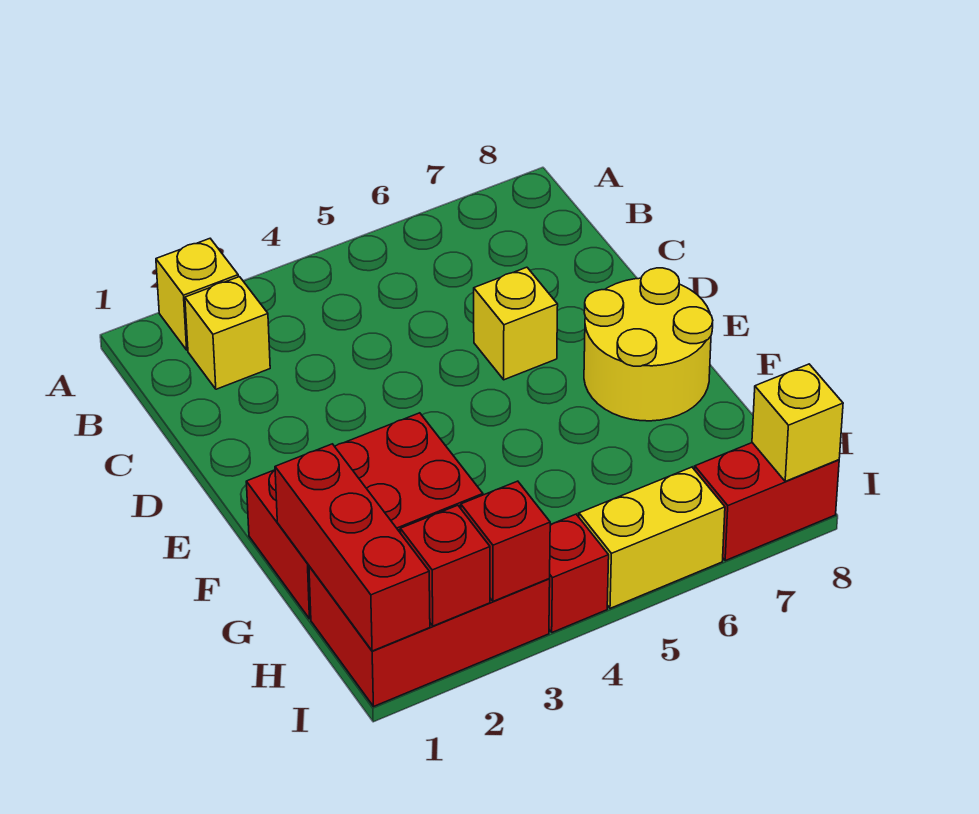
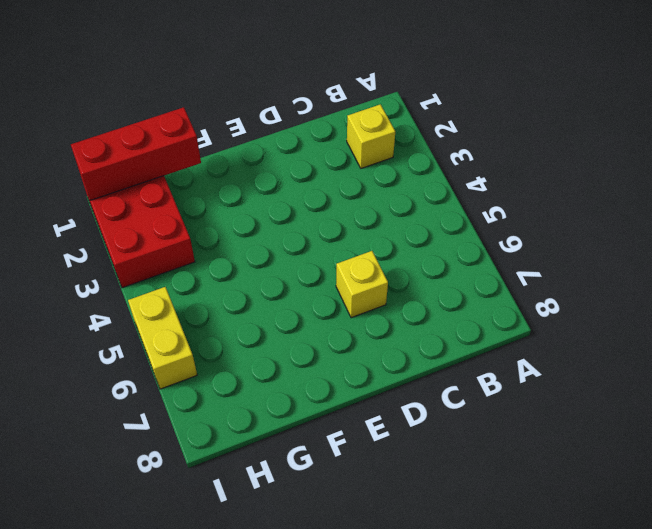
none -> yellow brick A2 level 1
none -> yellow round brick E7:F8 level 1
none -> red brick F1:G3 level 1

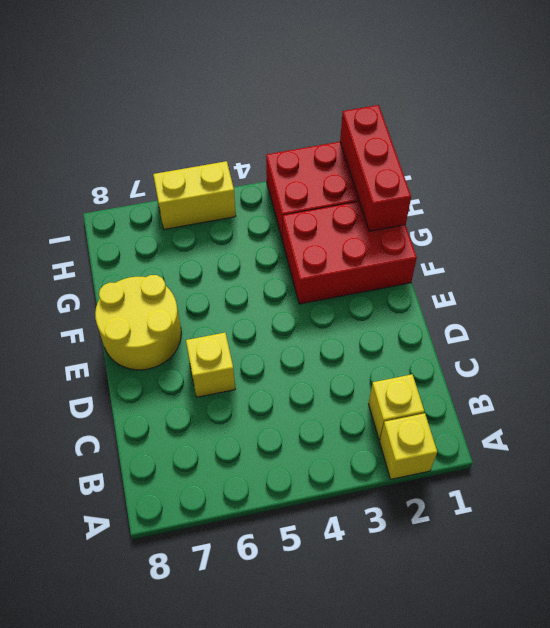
none -> red brick I4 level 1
none -> red brick I7:I8 level 1
none -> red brick I2 level 2

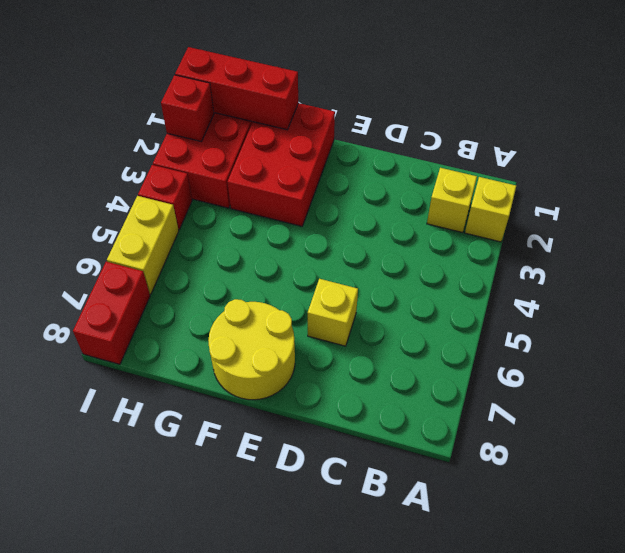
none -> red brick I3 level 2
none -> yellow brick I8 level 2

